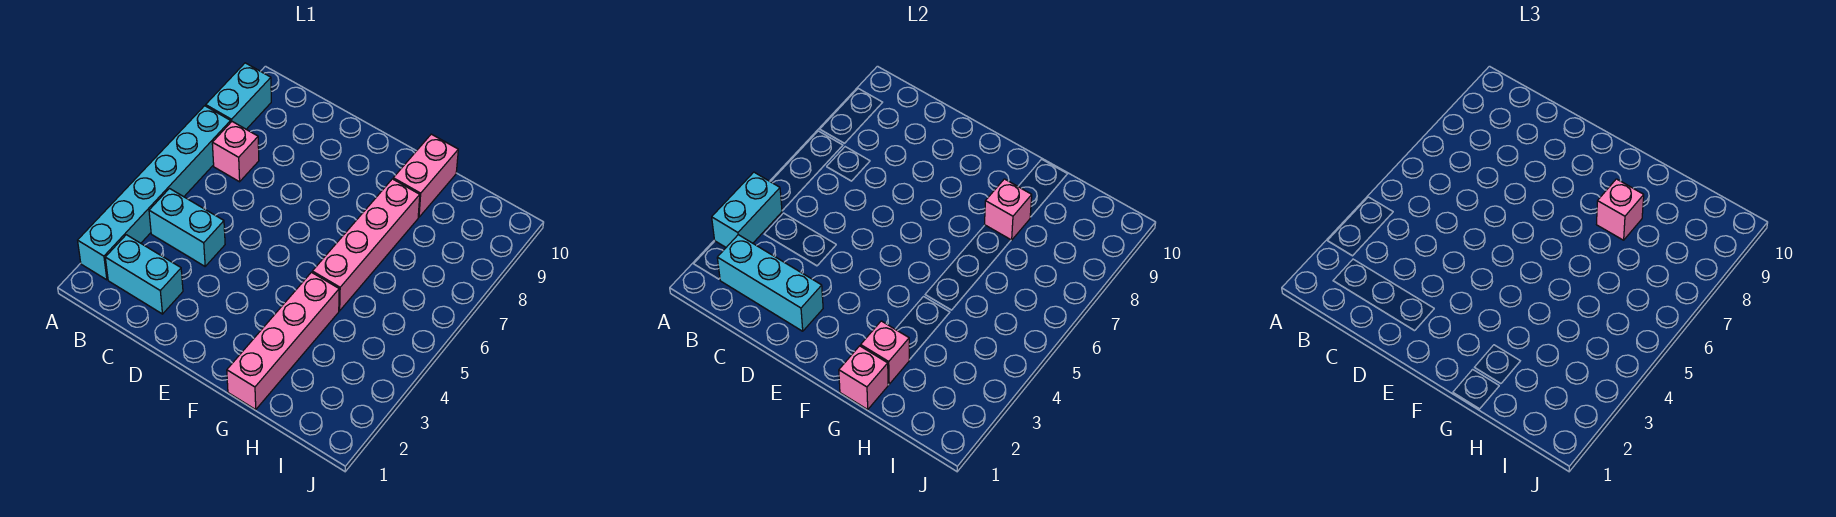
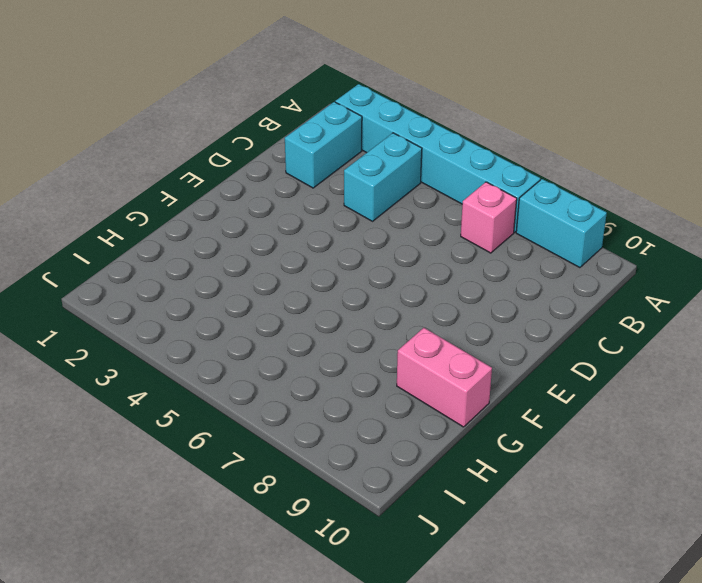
none -> pink brick G1:G4 level 1
none -> pink brick G5:G8 level 1
none -> cyan brick A3:A4 level 2

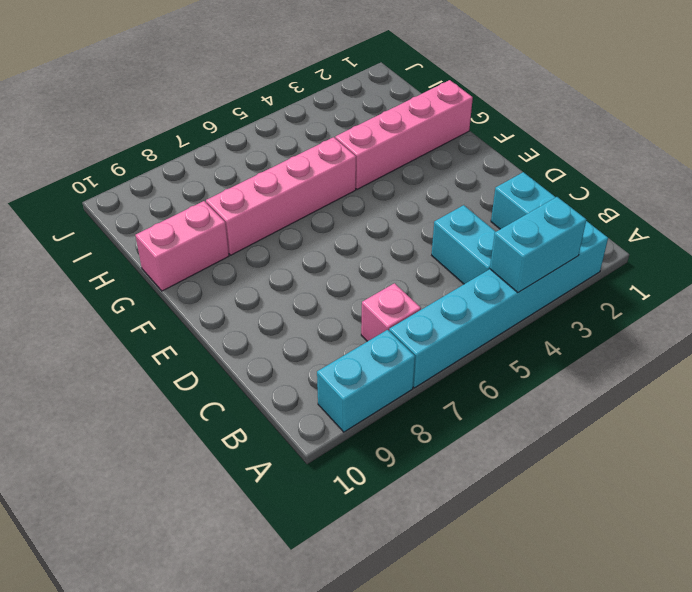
none -> cyan brick B2:D2 level 2
none -> pink brick G1 level 2
none -> pink brick G2 level 2

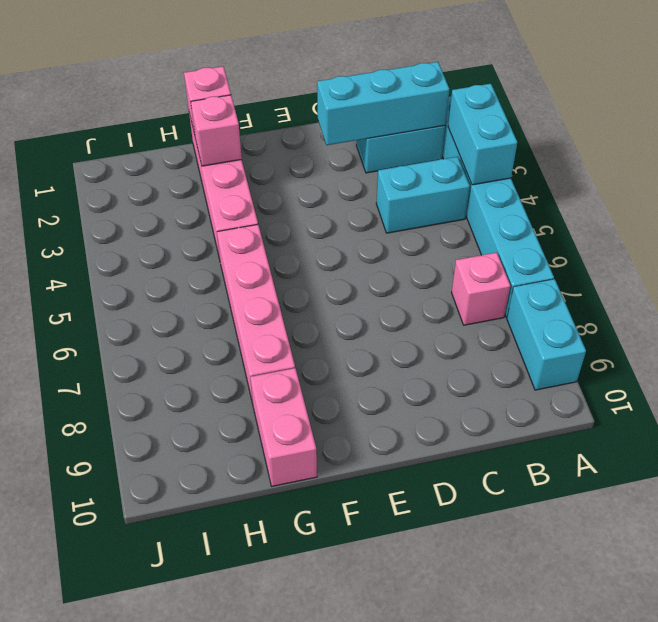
none -> pink brick G8 level 2
none -> pink brick G8 level 3

